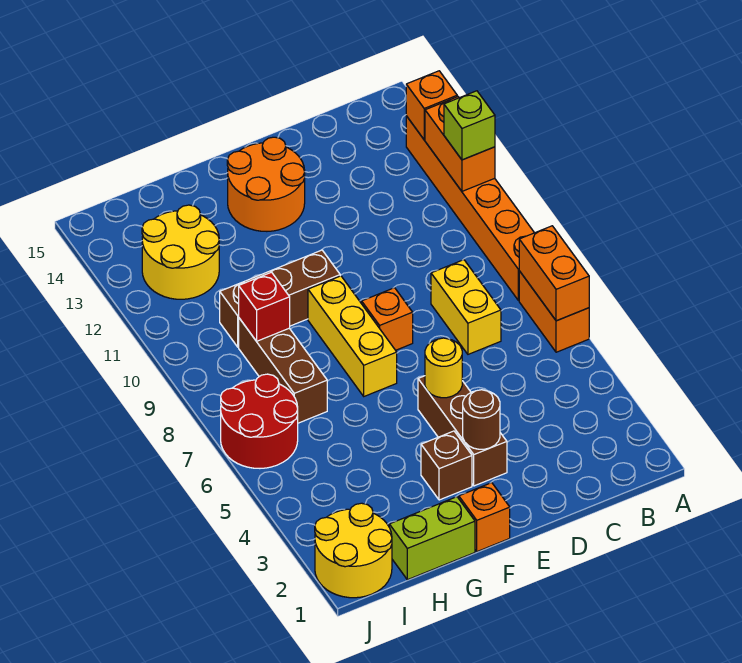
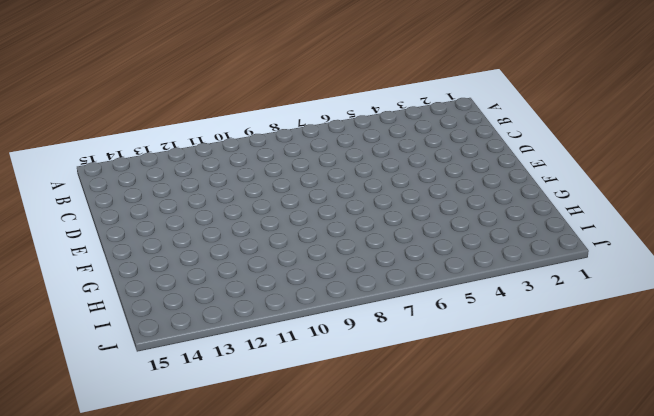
none -> orange brick A6:A7 level 1
none -> orange brick A8:A13 level 1
none -> yellow brick C7:C8 level 1

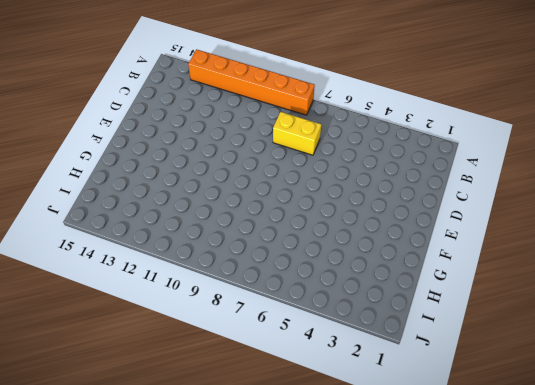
none -> orange brick A6:A7 level 1
none -> brown brick E3:E5 level 1
none -> orange brick E8 level 1

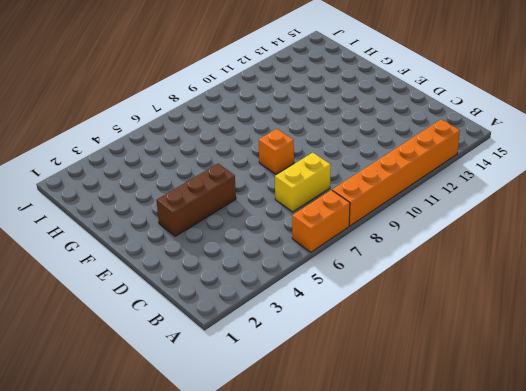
none -> orange round brick E13:F14 level 1
none -> orange brick F1 level 1
none -> brown brick F3 level 1

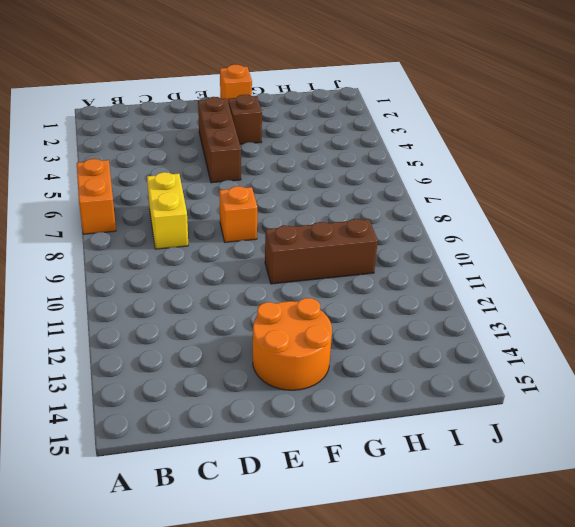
none -> orange brick A8:A13 level 1
none -> yellow brick F7:F9 level 1
none -> lime brick G1:H1 level 1

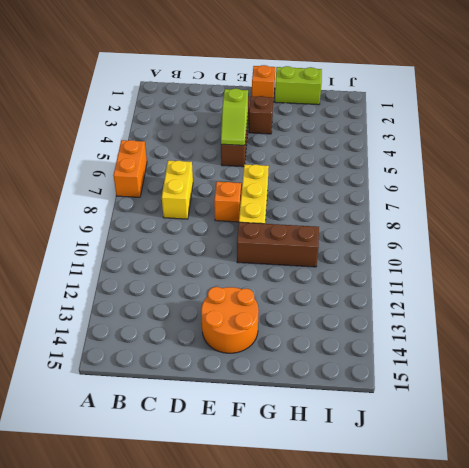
lime slope E4:E5 level 2 top 4 -> yellow round brick E5 level 2
none -> orange brick A8:A13 level 1
none -> brown brick H7:H9 level 1
none -> yellow round brick H12:I13 level 1

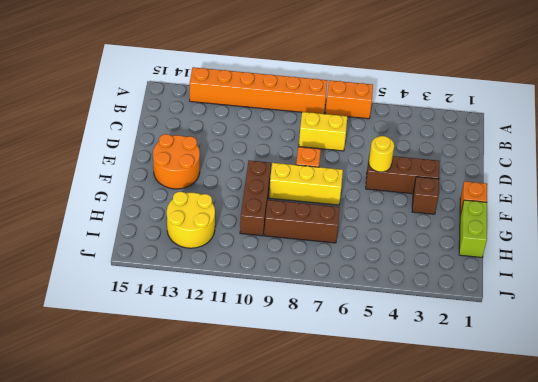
none -> yellow round brick I1:J2 level 1
none -> red round brick I6:J7 level 1
none -> orange brick A6:A7 level 2

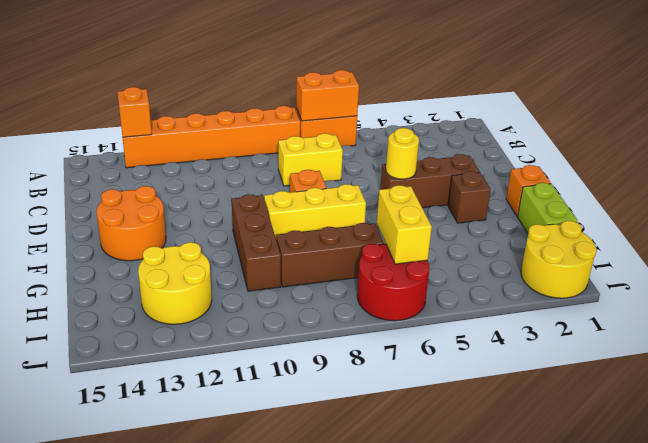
yellow brick H6:I6 level 2 -> none
none -> orange brick A11:A12 level 2
none -> brown round brick E3 level 2
none -> red brick H9 level 2

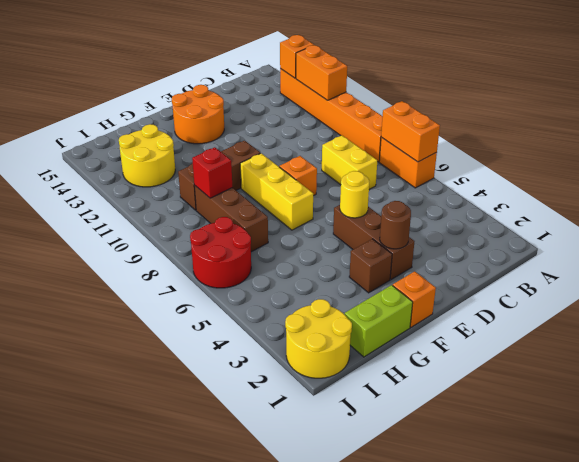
none -> lime brick A11 level 3

